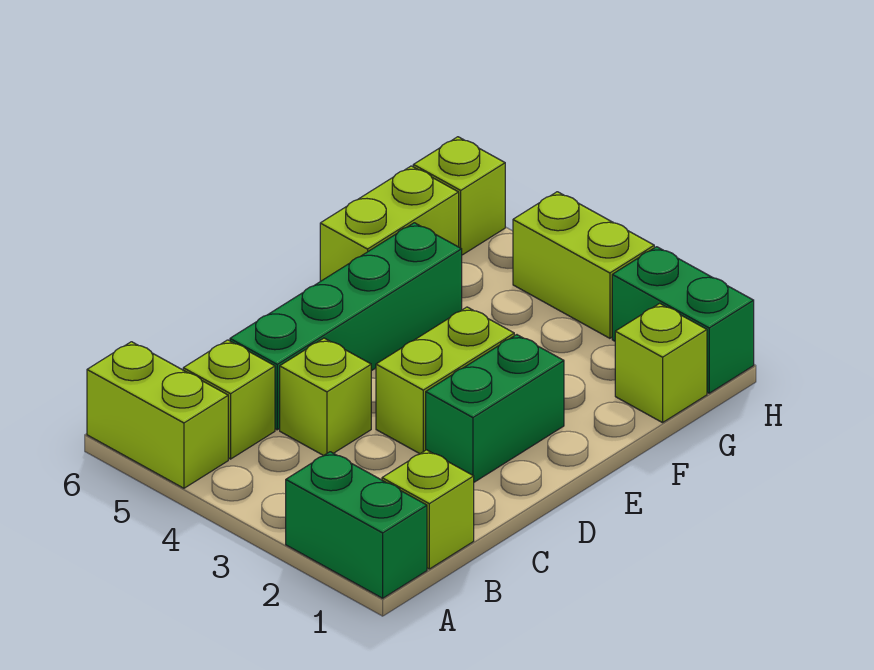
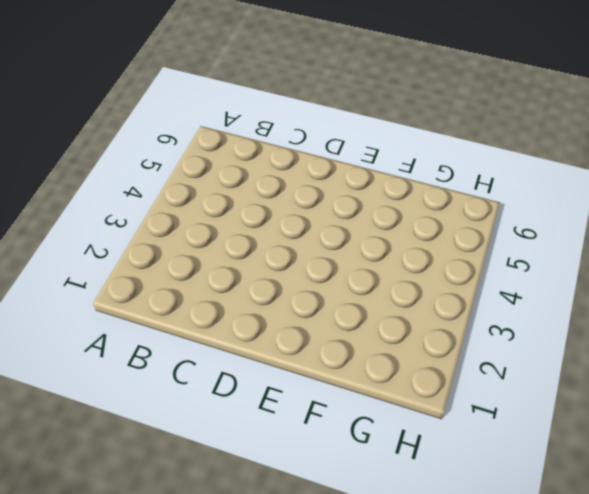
none -> green brick A1:A2 level 1
none -> lime brick A5:A6 level 1
none -> lime brick B1 level 1

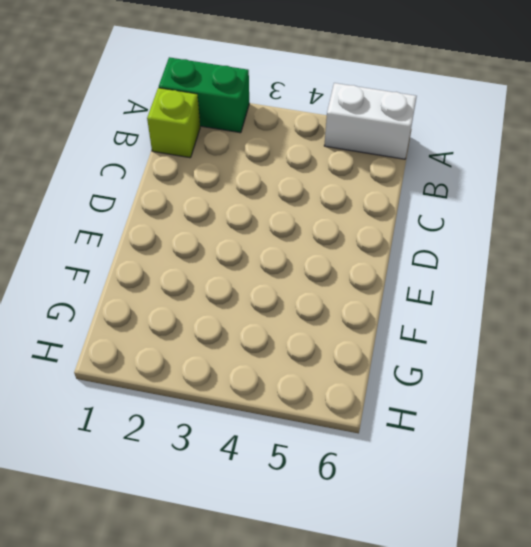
white brick A5:A6 level 1 -> lime brick A5:A6 level 1
none -> lime brick B5 level 1
none -> lime brick C4 level 1
none -> green brick C5:F5 level 1

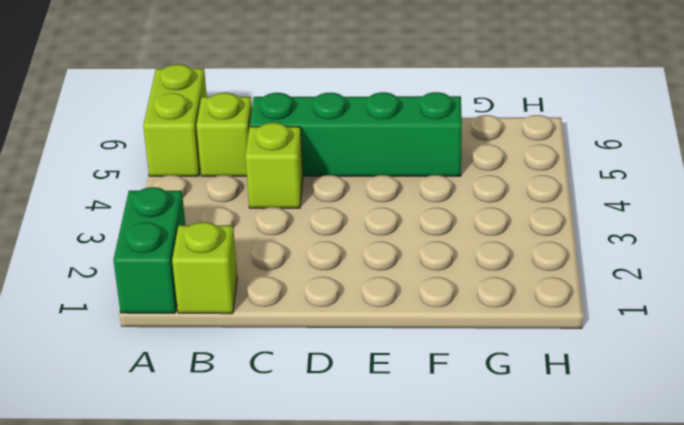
none -> green brick D2:E2 level 1
none -> lime brick D3:E3 level 1
none -> lime brick F6:G6 level 1

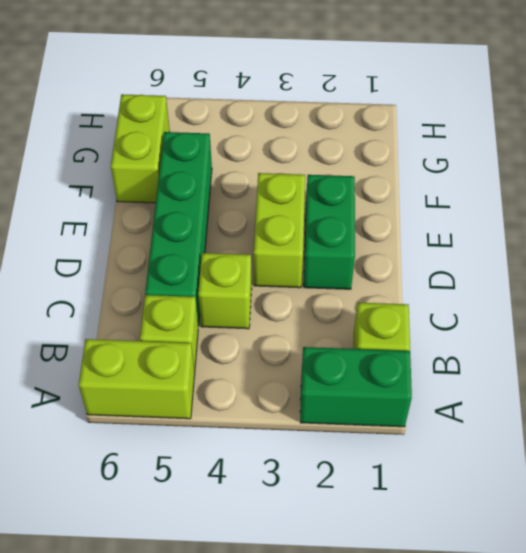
none -> lime brick G1 level 1
none -> green brick H1:H2 level 1
none -> lime brick H3:H4 level 1

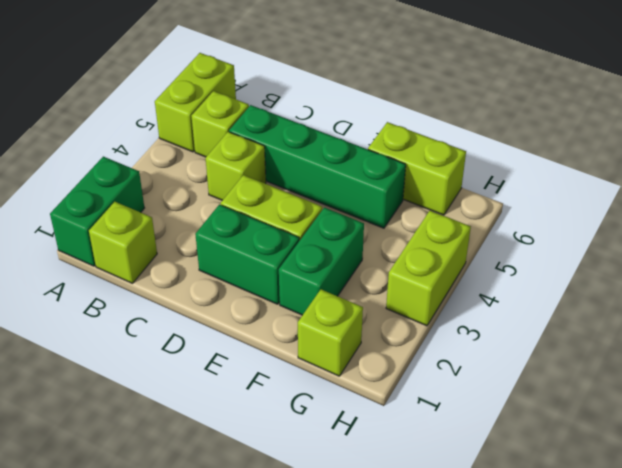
green brick F2:F3 level 1 -> green brick H1:H2 level 1
none -> lime brick H6 level 1

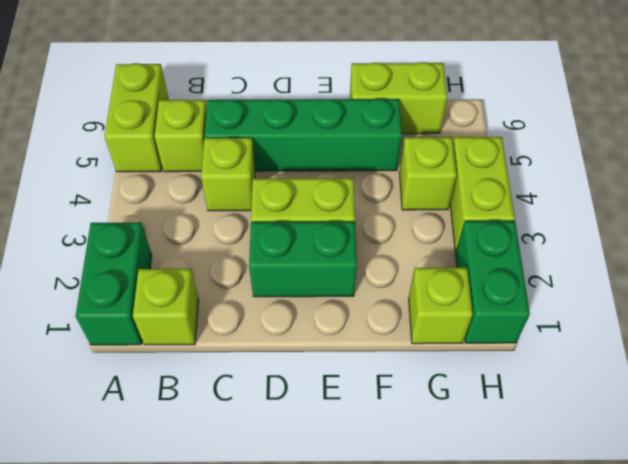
lime brick G4 level 1 -> lime brick H6 level 1

